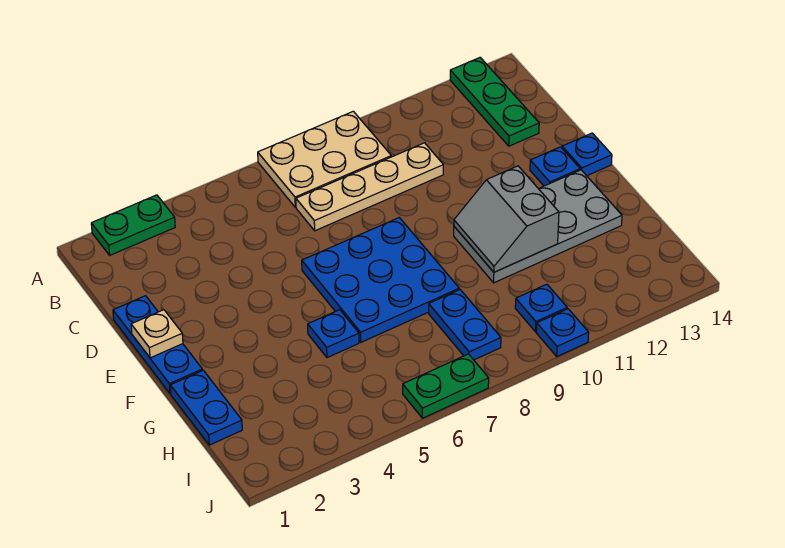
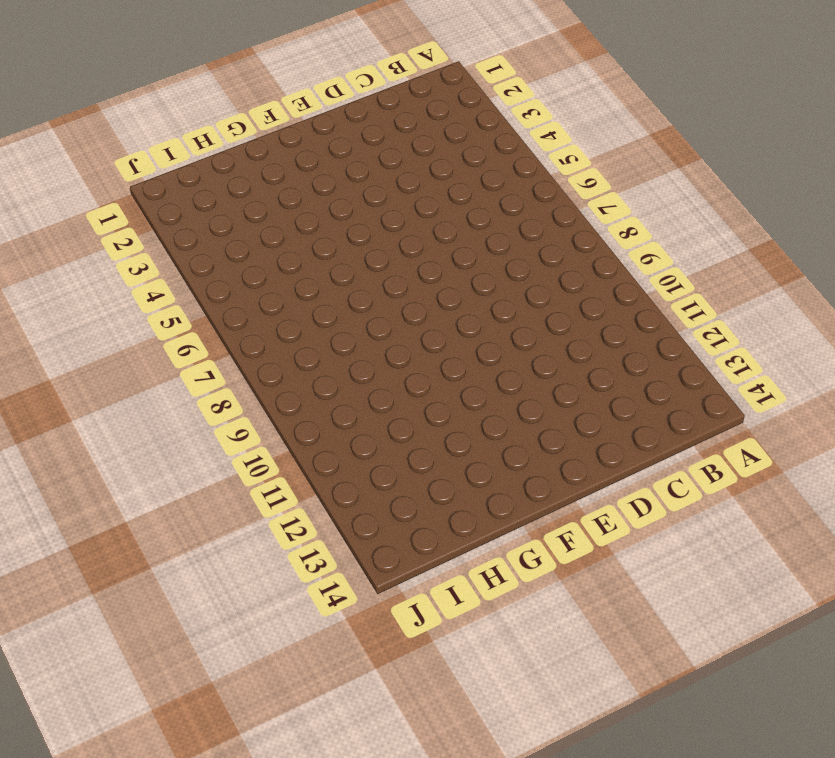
none -> green plate A2:A3 level 1
none -> tan plate A7:B9 level 1
none -> green plate A13:C13 level 1

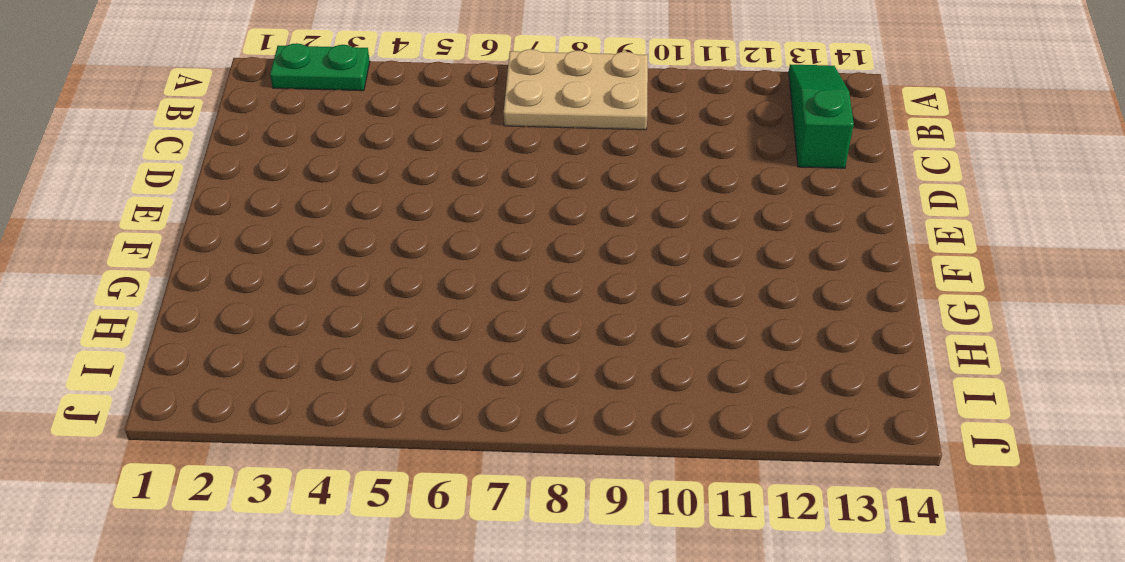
green slope A13:C13 level 1 top C -> green plate A13:C13 level 1
none -> tan plate C7:C10 level 1
none -> blue plate D1:F1 level 1
none -> blue plate E6:G8 level 1

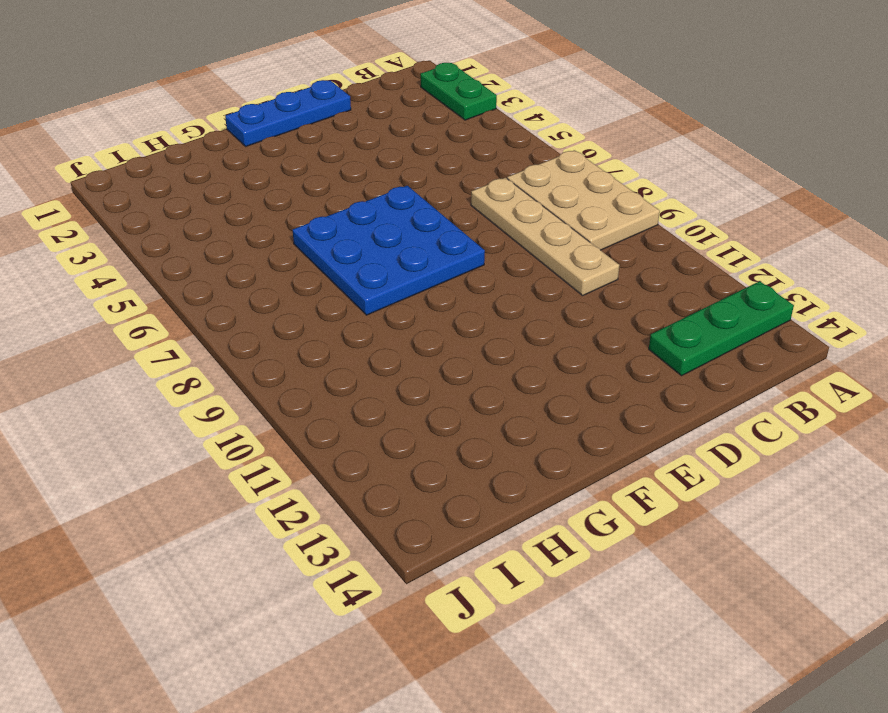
none -> blue plate E13 level 1
none -> blue plate E14 level 1
none -> grey plate F10:G13 level 1

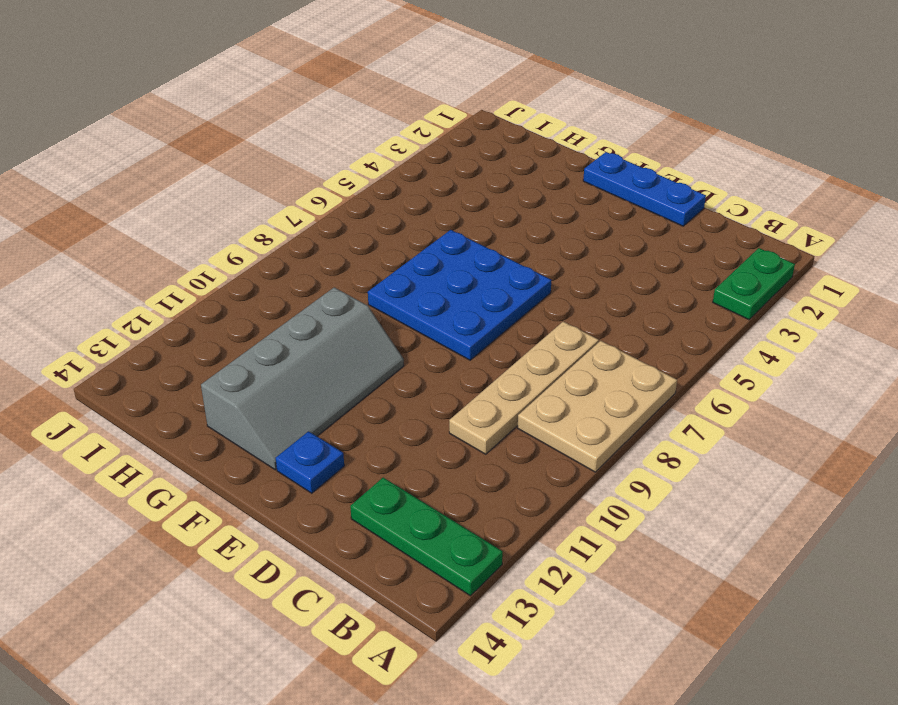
grey slope F10:G13 level 1 top G -> grey plate F10:G13 level 1
none -> blue plate E14 level 1
none -> blue plate G1:H1 level 1
none -> blue plate G5 level 1

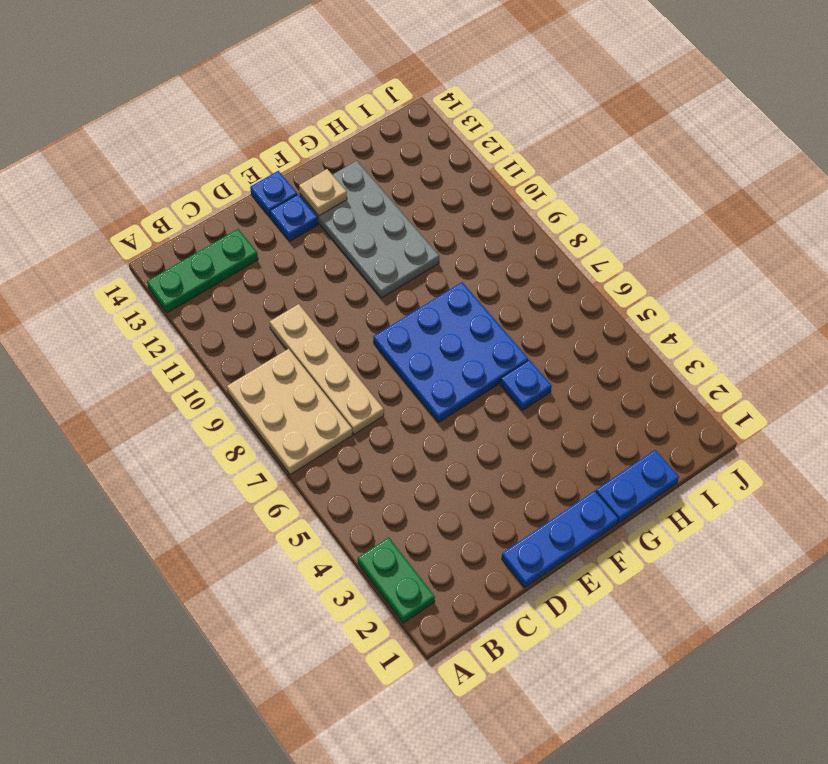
tan plate F13 level 2 -> tan plate E1 level 2
none -> blue plate H8:I8 level 1
none -> blue plate I10 level 1
none -> green plate J6:J7 level 1

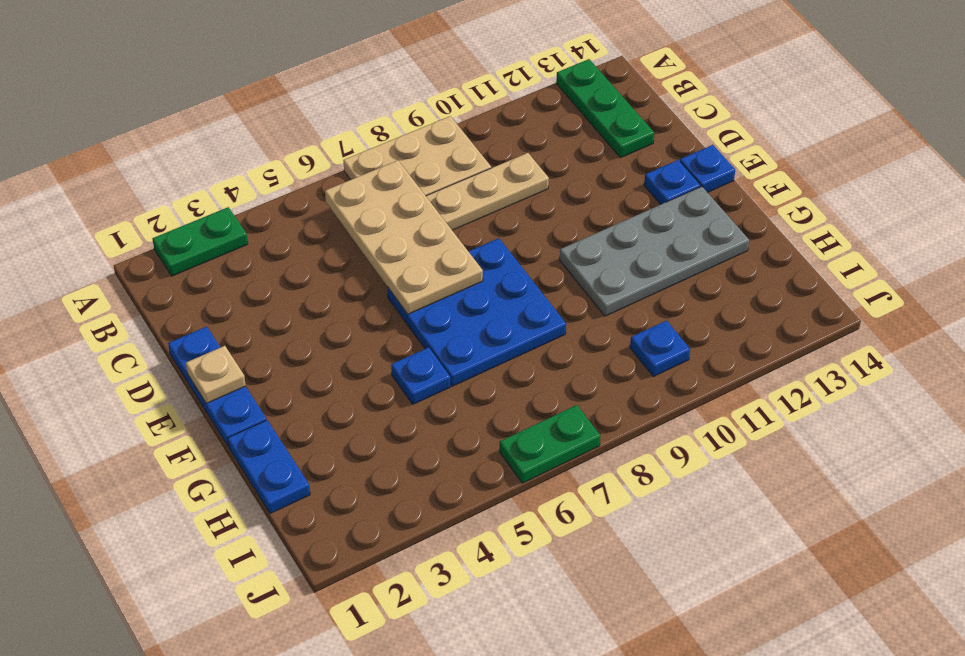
tan plate B6:E7 level 2 -> none
none -> blue plate H8:I8 level 1
none -> blue plate J10 level 1
none -> grey slope F10:G11 level 2 top 11

